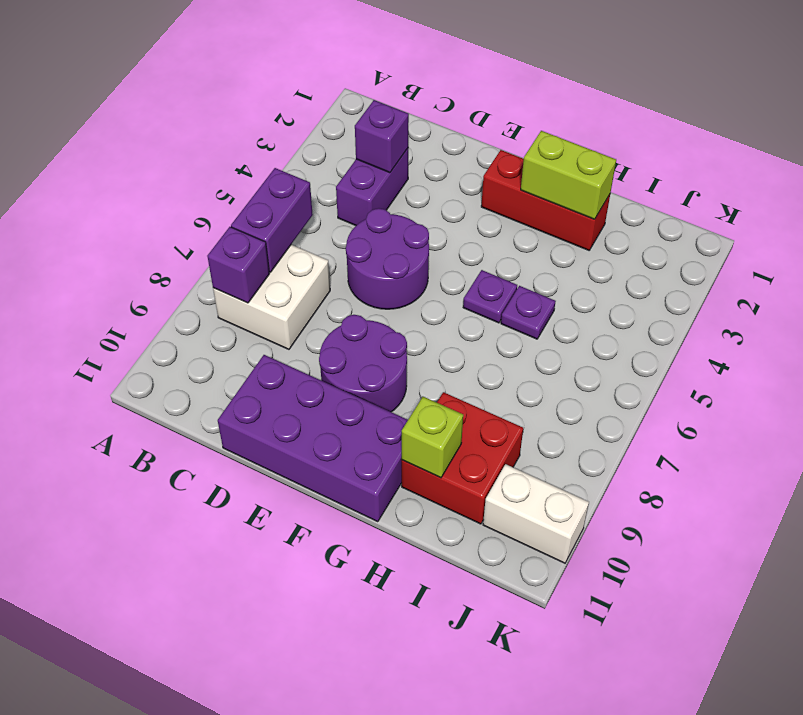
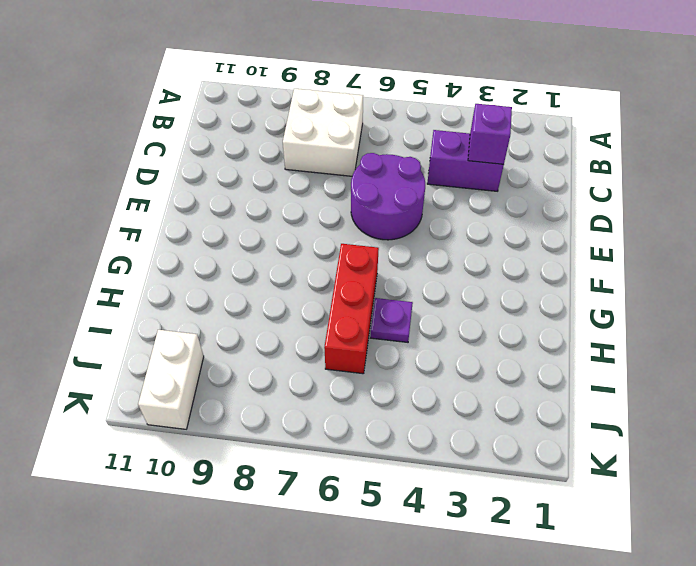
red brick G6:I6 level 1 -> red brick F2:H2 level 1
none -> purple brick D10:G11 level 1
none -> purple round brick E8:F9 level 1
none -> purple plate G5 level 1

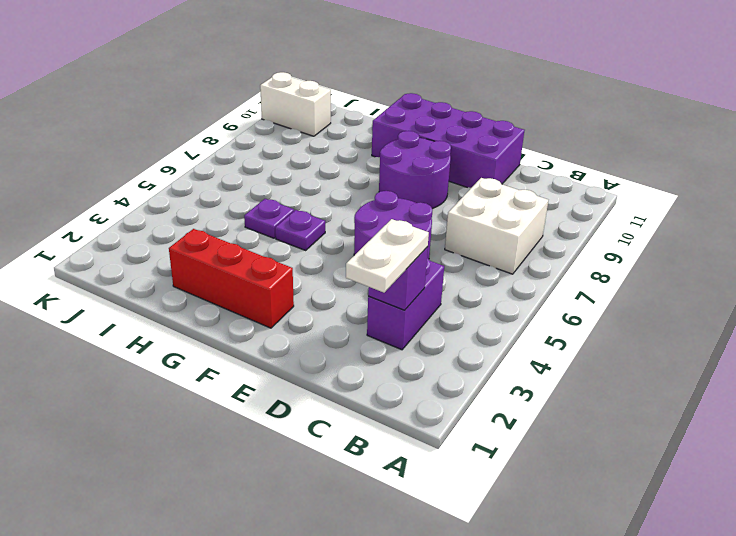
white plate C2:C3 level 3 -> none
none -> red brick H9:I10 level 1
none -> purple brick B6:B7 level 2
none -> purple brick B8 level 2

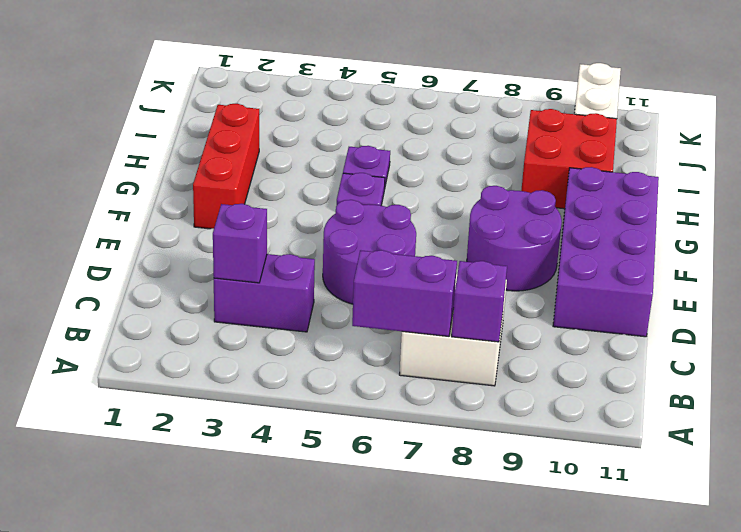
none -> lime brick G2:H2 level 2
none -> lime brick H10 level 2

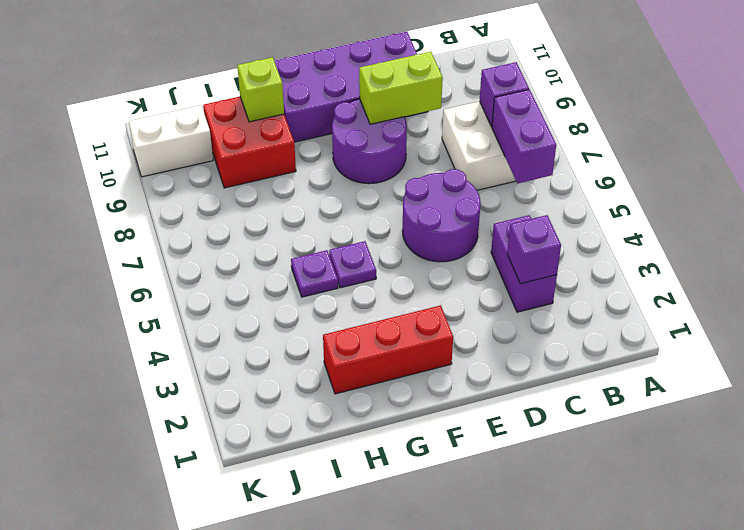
lime brick D9:E9 level 2 -> lime brick G2:H2 level 2

